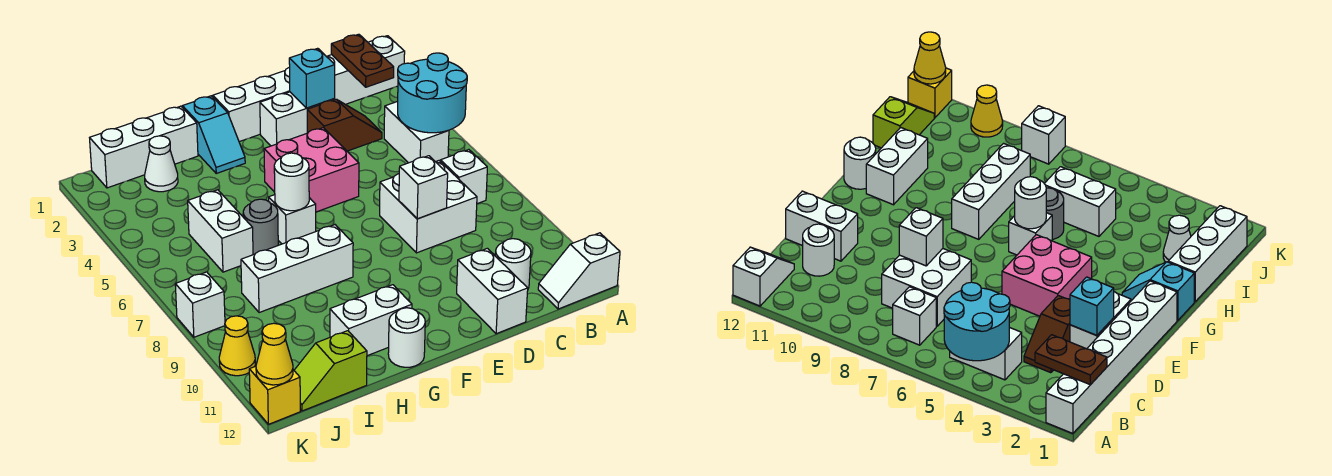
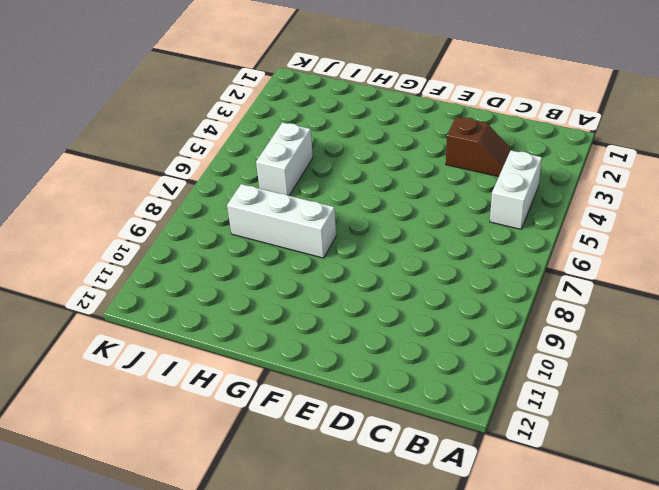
none -> white brick A1:F1 level 1
none -> white slope A12:B12 level 1 top A
none -> white brick B7 level 1

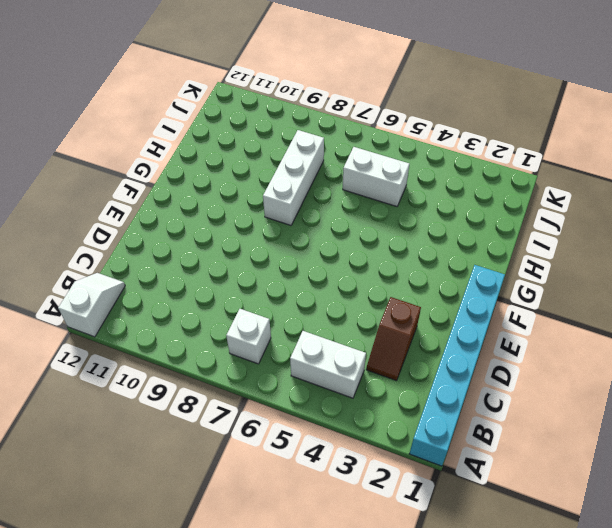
cyan brick A1:F1 level 1 -> white brick A1:F1 level 1
none -> white brick C7:D8 level 1
none -> white round brick C11 level 1
none -> white brick D2:E2 level 1

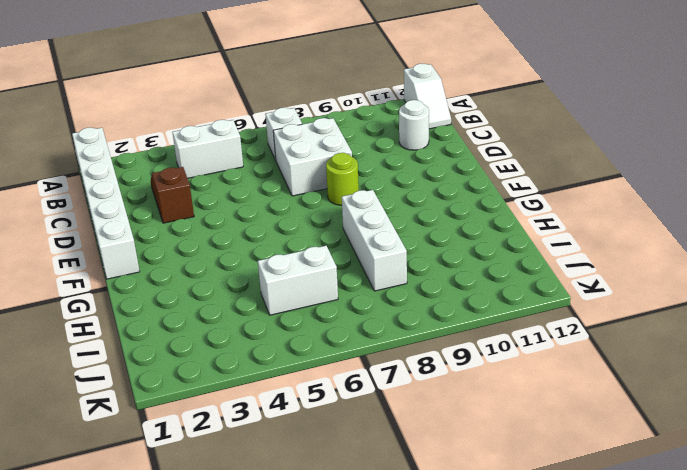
lime round brick E8 level 1 -> none
none -> white brick D2:E2 level 1
none -> white brick D11:D12 level 1
none -> pink brick E4:F5 level 1

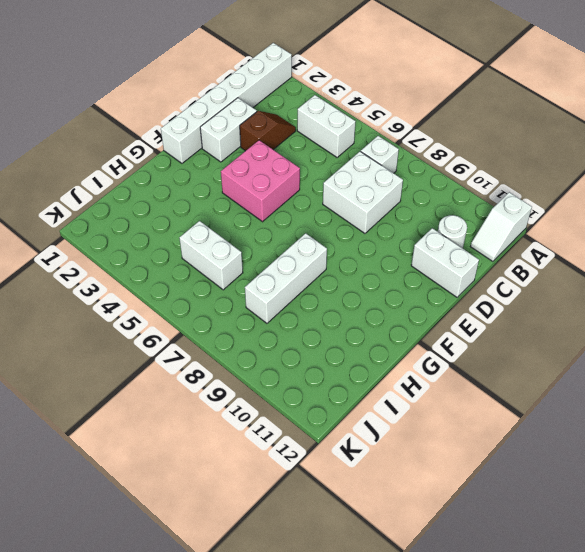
none -> cyan slope G1:G2 level 1 top 1
none -> white brick G6 level 1
none -> white brick G11:H11 level 1

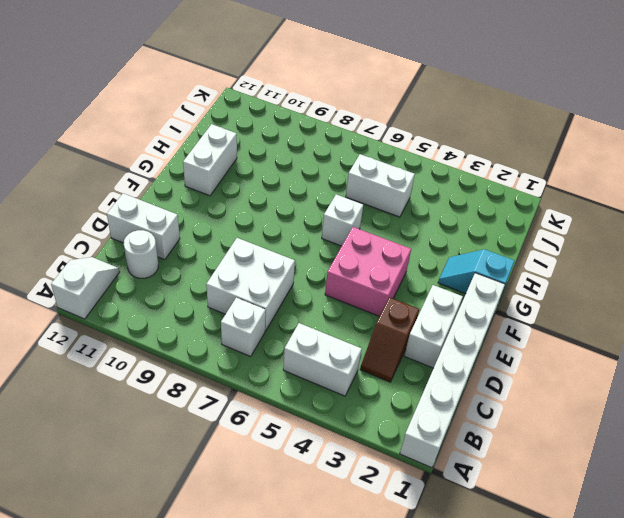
none -> white brick G8:I8 level 1
none -> white round brick G12 level 1
none -> white brick H1:J1 level 1

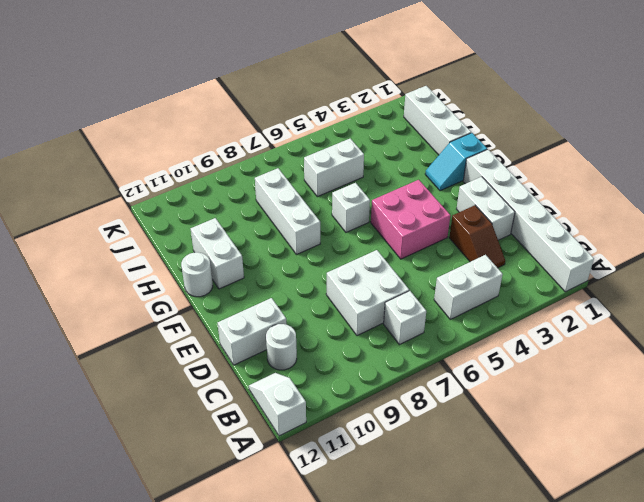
none -> grey round brick H6 level 1
none -> white cone I2 level 1
none -> lime slope I12:J12 level 1 top I

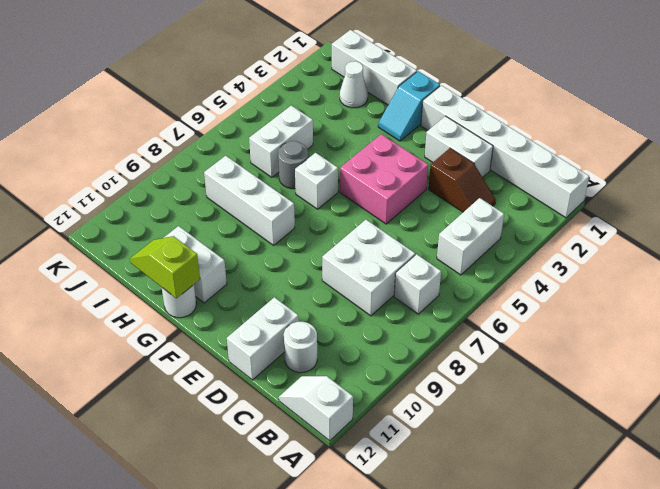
lime slope G12:H12 level 2 top G -> lime slope I12:J12 level 1 top I
none -> white brick K8 level 1
none -> yellow cone K10 level 1
none -> yellow brick K12 level 1

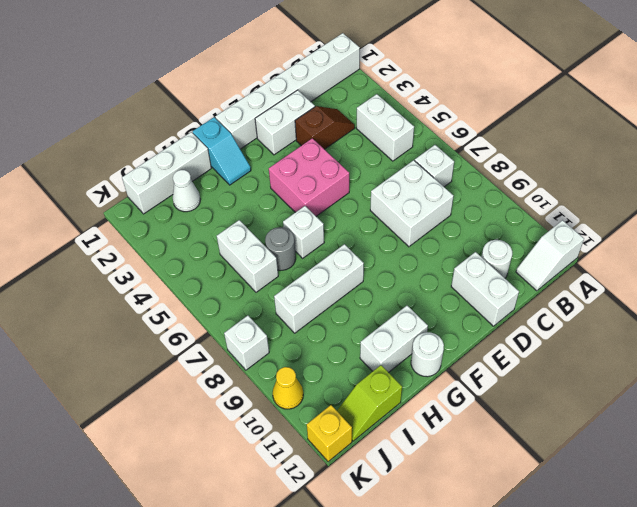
none -> cyan round brick A4:B5 level 2
none -> brown plate B1:B2 level 2
none -> cyan brick D2 level 2

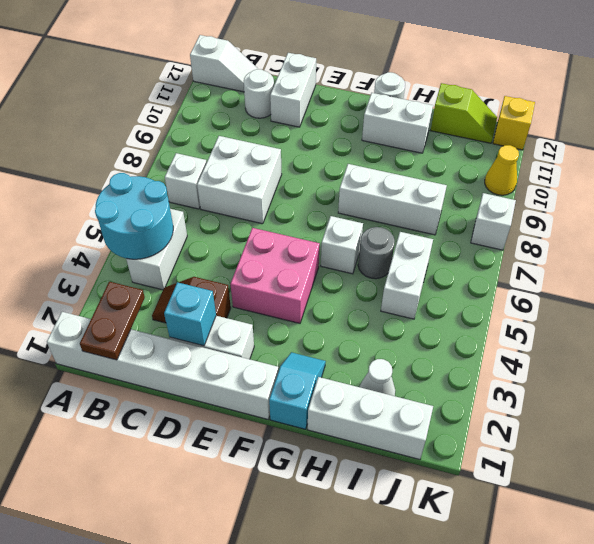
none -> white brick D8 level 2
none -> white round brick G6 level 2
none -> yellow cone K12 level 2

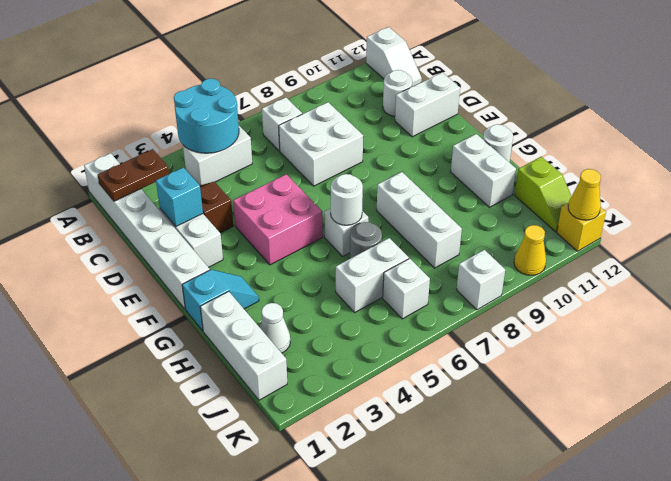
white brick J6 level 1 -> white brick D8 level 2

